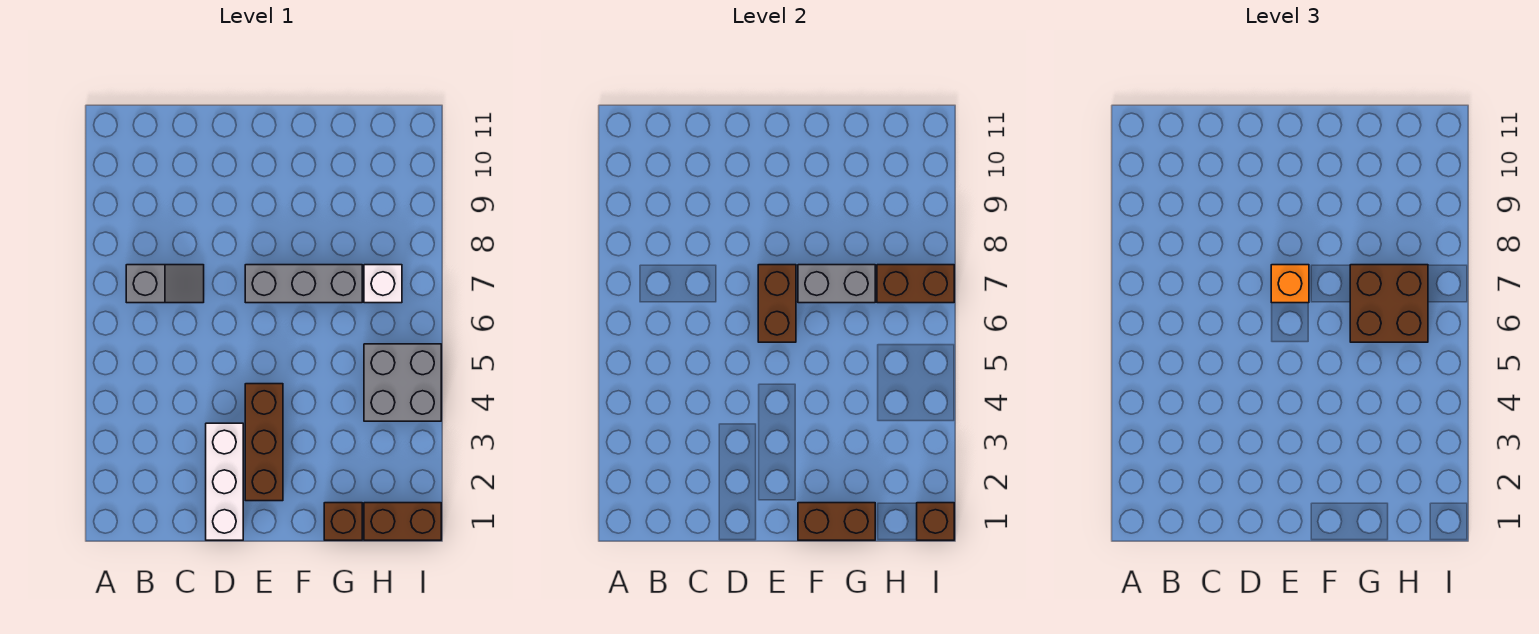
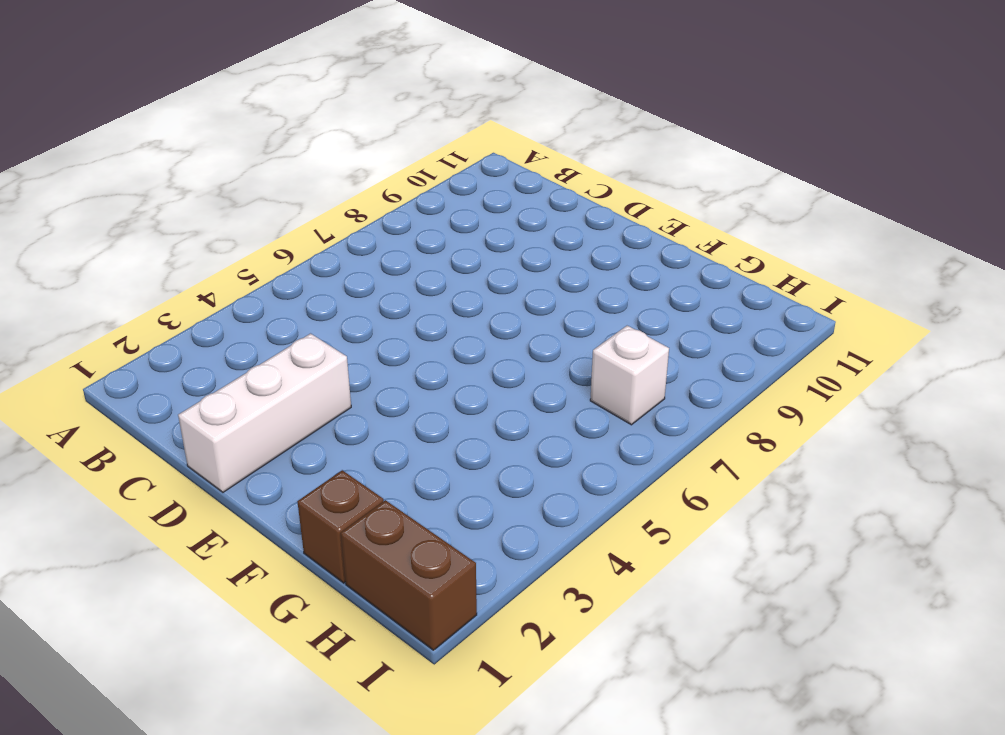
none -> grey slope B7:C7 level 1 top B
none -> brown brick E2:E4 level 1
none -> grey brick E7:G7 level 1

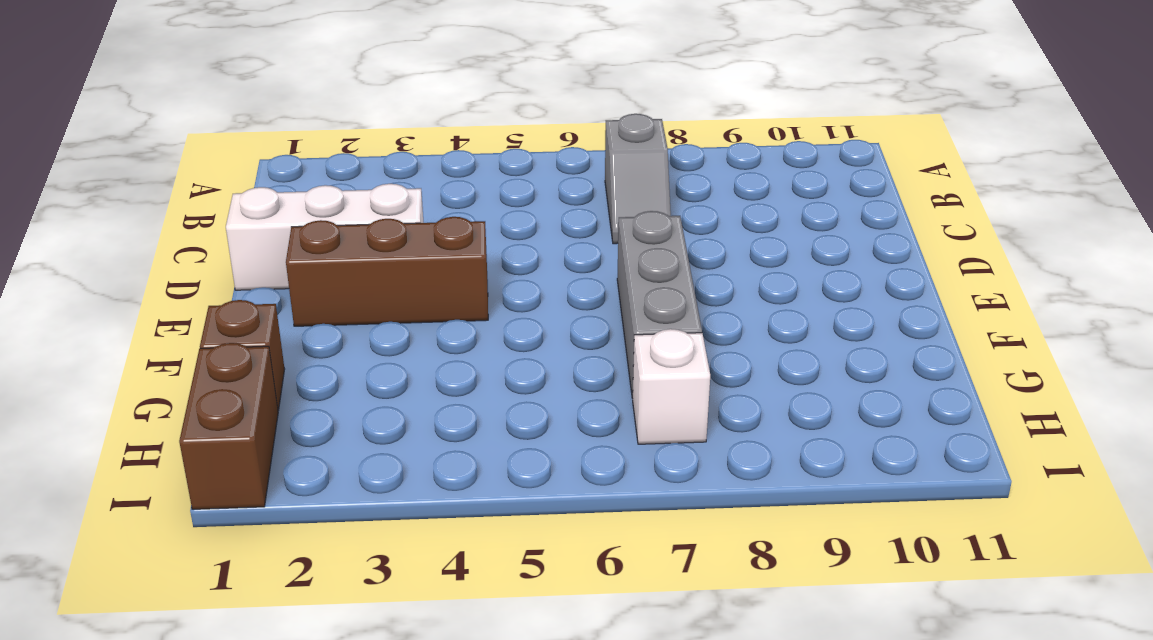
none -> grey brick H4:I5 level 1
none -> brown brick E6:E7 level 2
none -> brown brick F1:G1 level 2

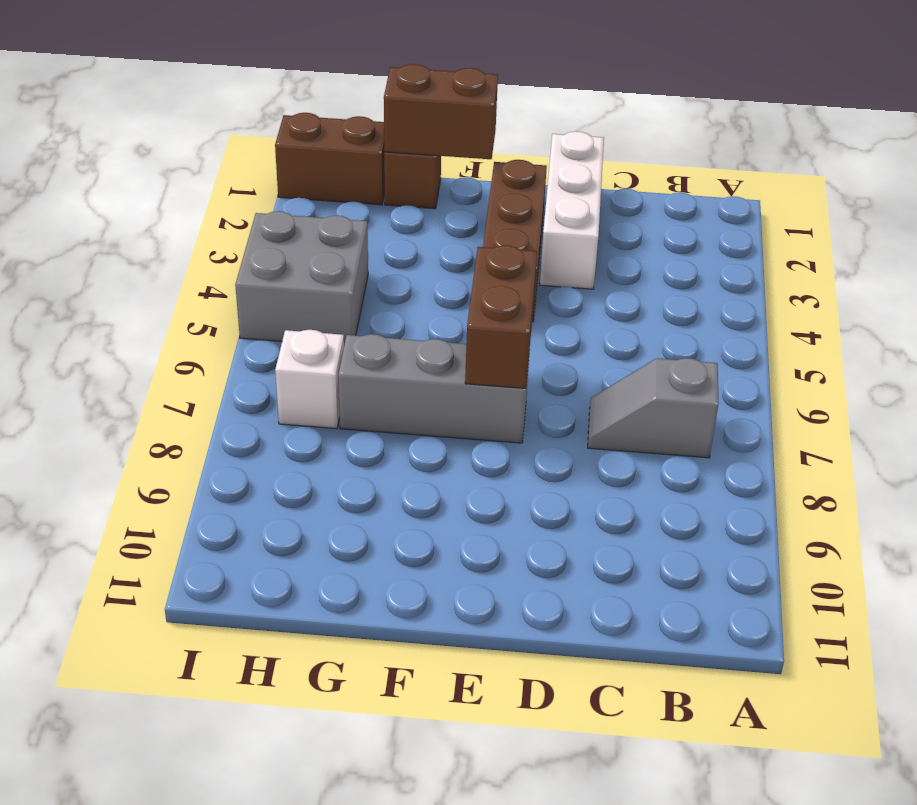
none -> grey brick F7:G7 level 2
none -> brown brick H7:I7 level 2
none -> brown brick I1 level 2

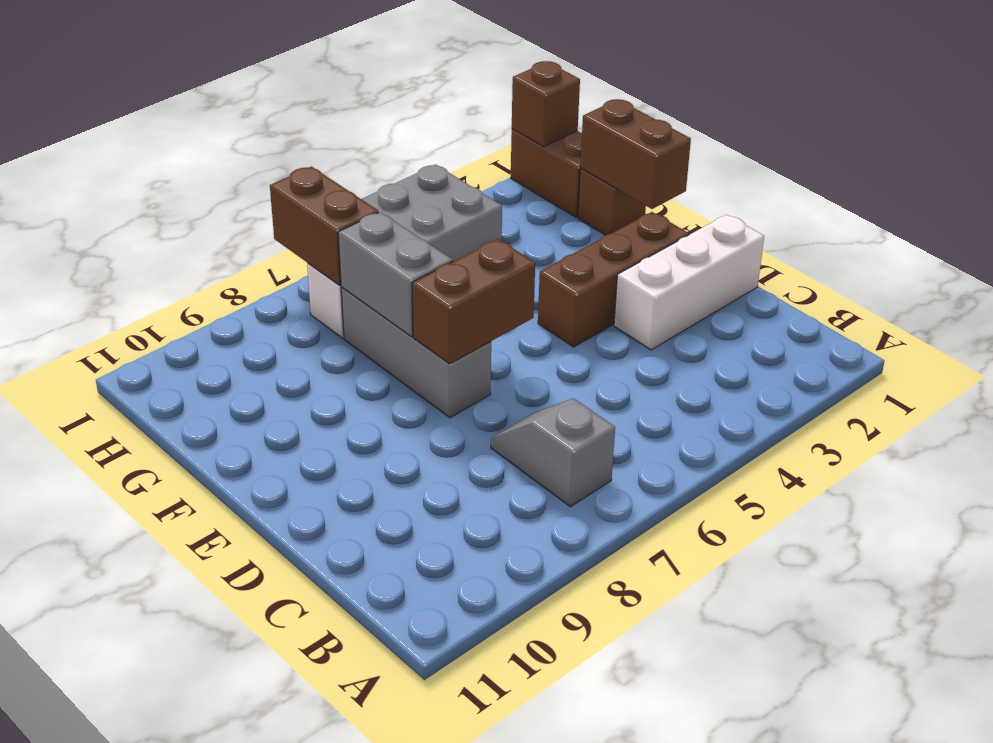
none -> orange brick E7 level 3
none -> brown brick G6:H7 level 3

